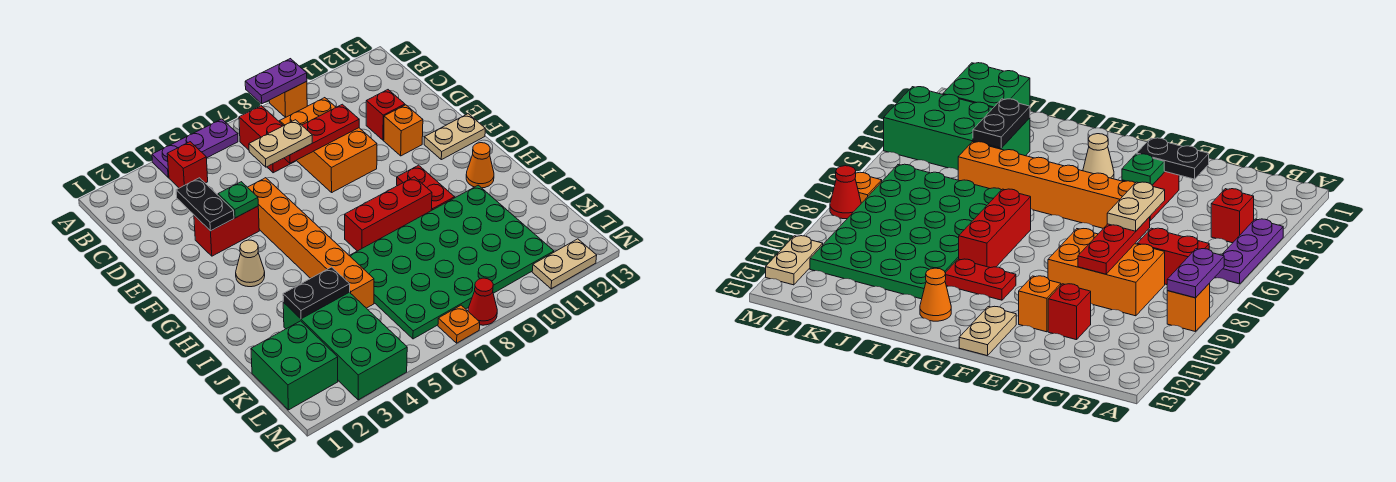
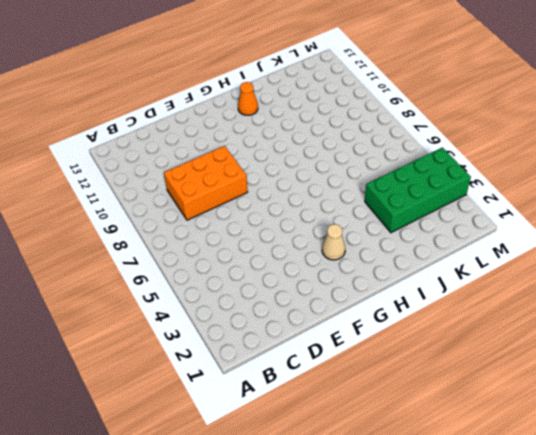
none -> purple plate A4:A6 level 1
none -> orange brick A9 level 1
none -> red brick B4 level 1

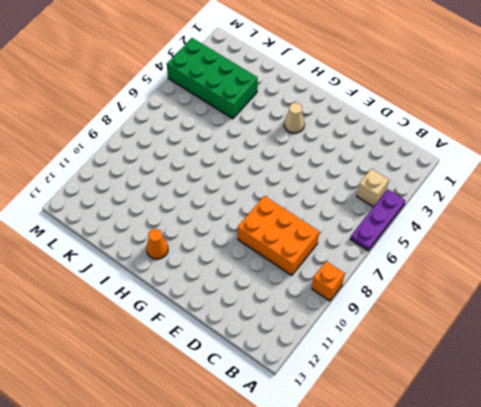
tan brick B4 level 1 -> red brick B4 level 1
none -> red brick B7:C7 level 1
none -> red brick D11 level 1
none -> red brick E3:E4 level 1

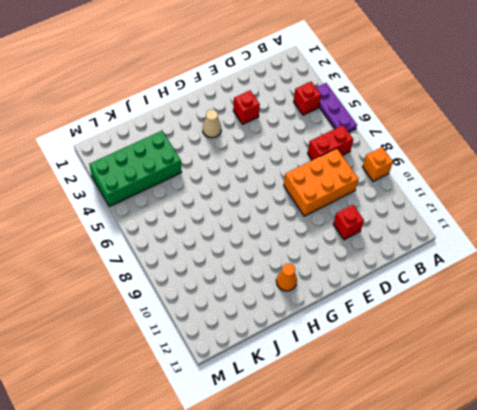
red brick E3 level 1 -> red brick E3:E4 level 1
none -> orange brick E5:J5 level 1
none -> orange brick E11 level 1
none -> tan plate F12:F13 level 1

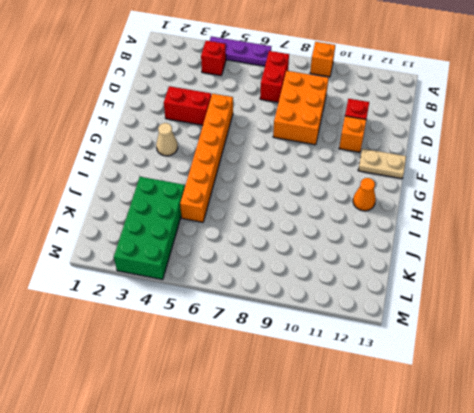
none -> red plate G10:H10 level 1
none -> red brick H7:H9 level 1
none -> green plate I6:L11 level 1

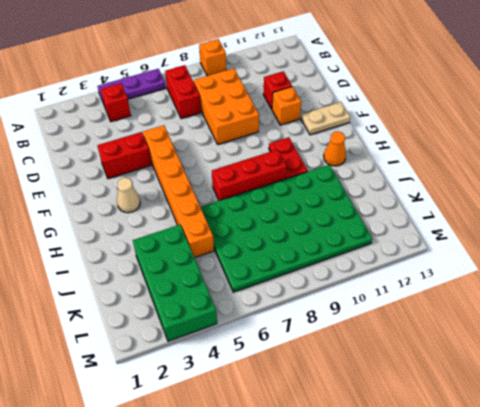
none -> green brick K1:L2 level 1
none -> orange plate M7 level 1
none -> red cone M8 level 1

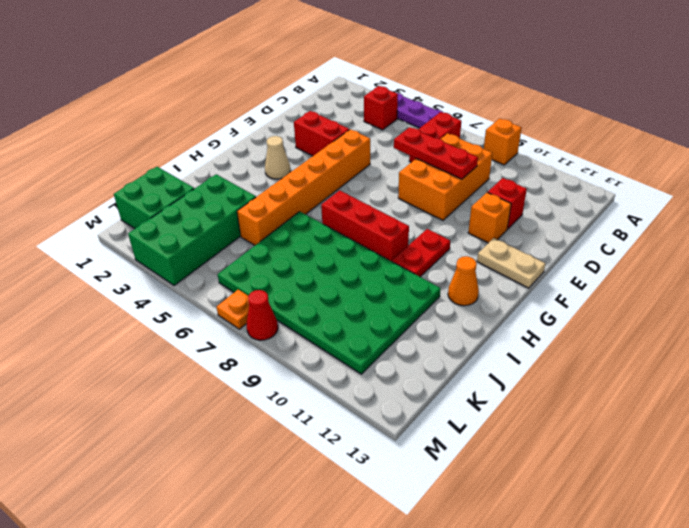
none -> tan plate M11:M12 level 1
none -> purple plate A8:A9 level 2
none -> black plate D3:E3 level 2

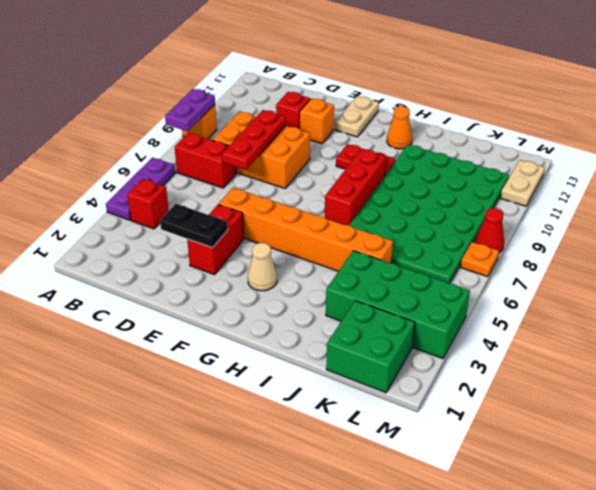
none -> green plate E4 level 2
none -> black plate J3:J4 level 2
none -> tan plate D6:D7 level 3

